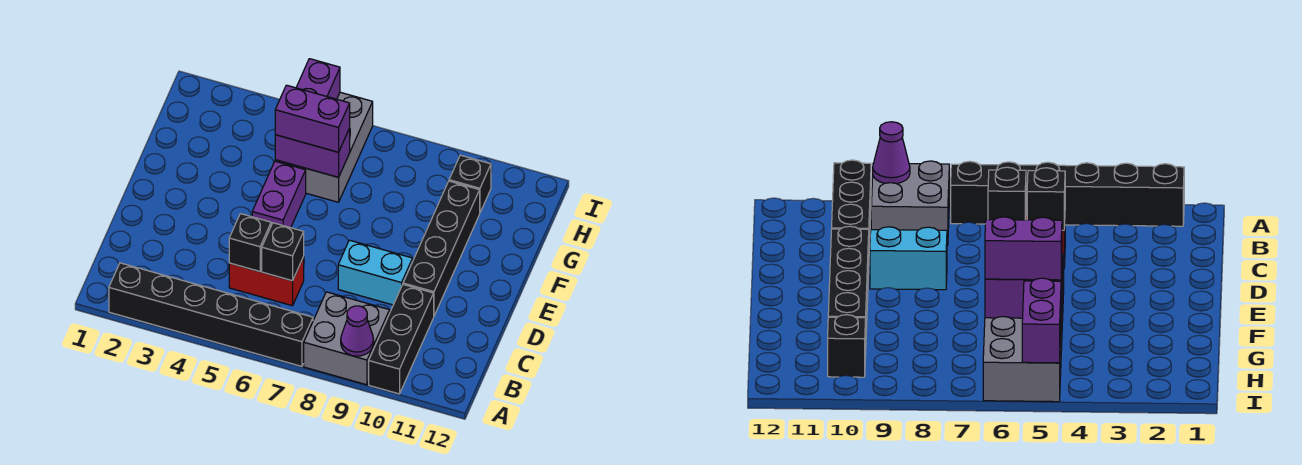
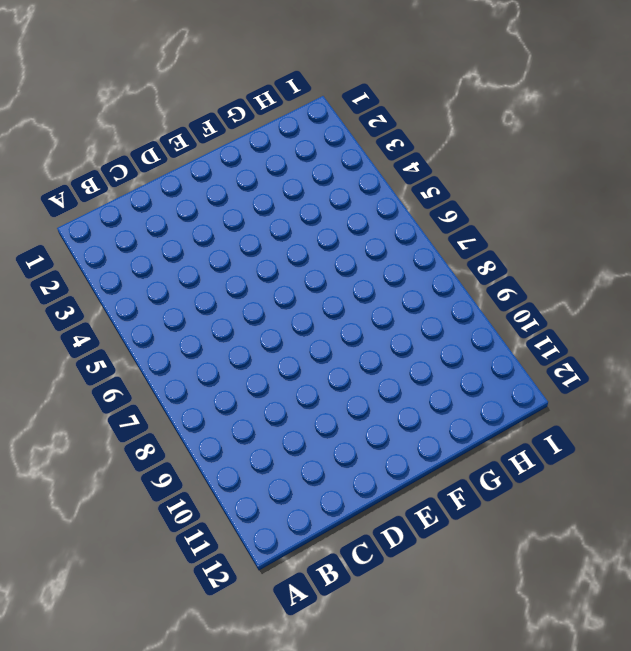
none -> black brick A2:A7 level 1
none -> grey brick A8:B9 level 1
none -> black brick A10:C10 level 1

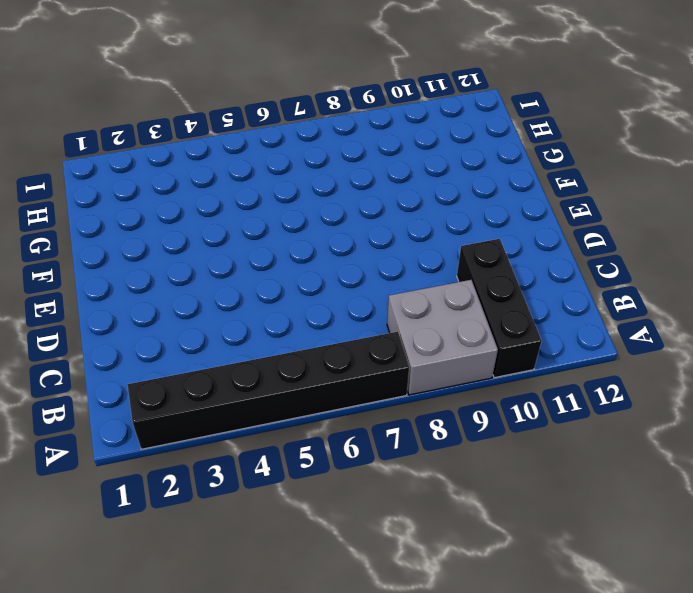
none -> red brick C5:C6 level 1
none -> cyan brick D8:D9 level 1
none -> black brick D10:G10 level 1

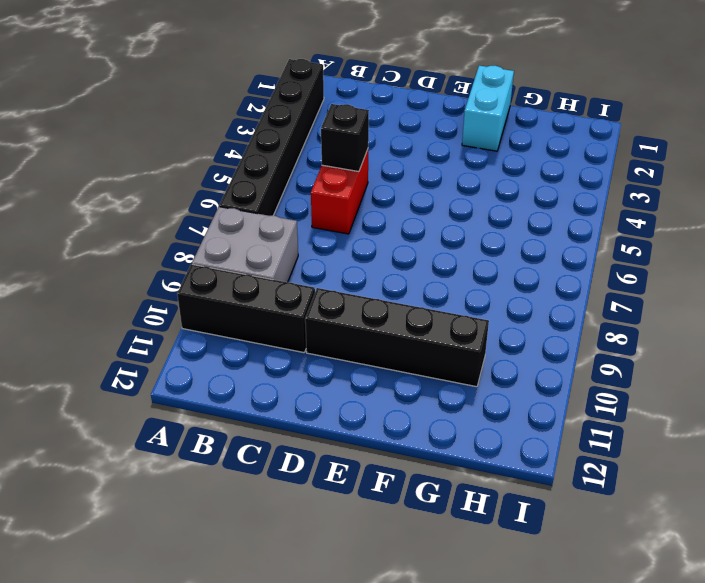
cyan brick F1:F2 level 1 -> cyan brick D8:D9 level 1
none -> purple brick E5:F5 level 1
none -> grey brick G5:I6 level 1
none -> black brick H10 level 1

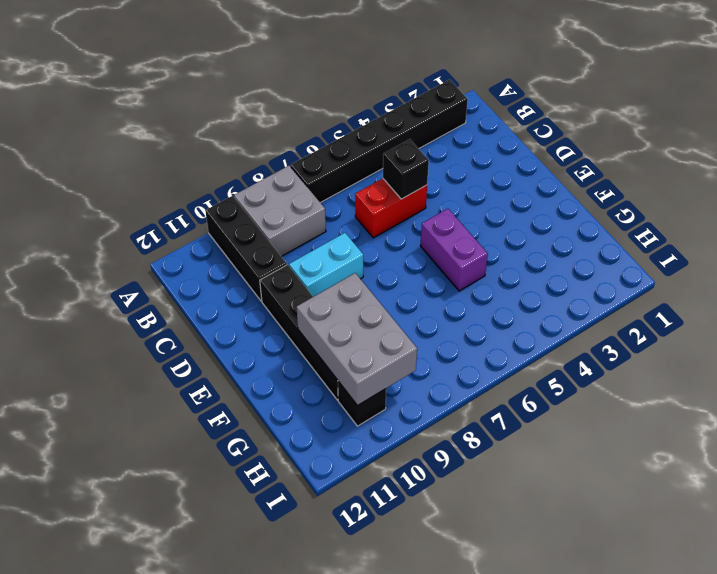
grey brick F9:H10 level 2 -> grey brick G5:I6 level 1
none -> purple cone A9 level 2
none -> black brick C6 level 2
none -> purple brick G5:G6 level 2

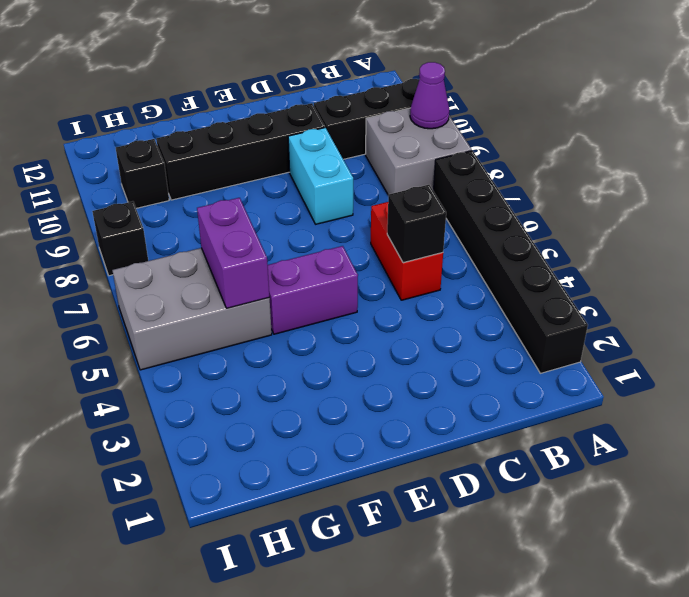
black brick I8 level 1 -> black brick C6 level 2
none -> purple brick H5:I5 level 2
none -> purple brick G5:G6 level 3

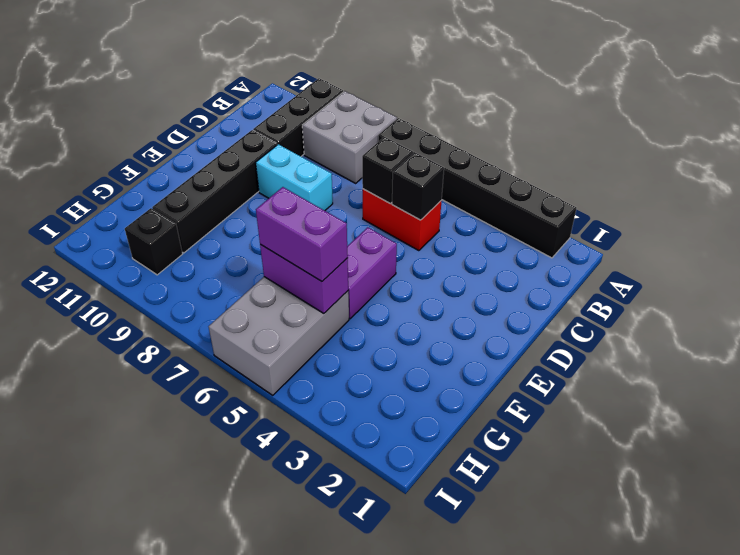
none -> purple cone A9 level 2
none -> purple brick H5:I5 level 2

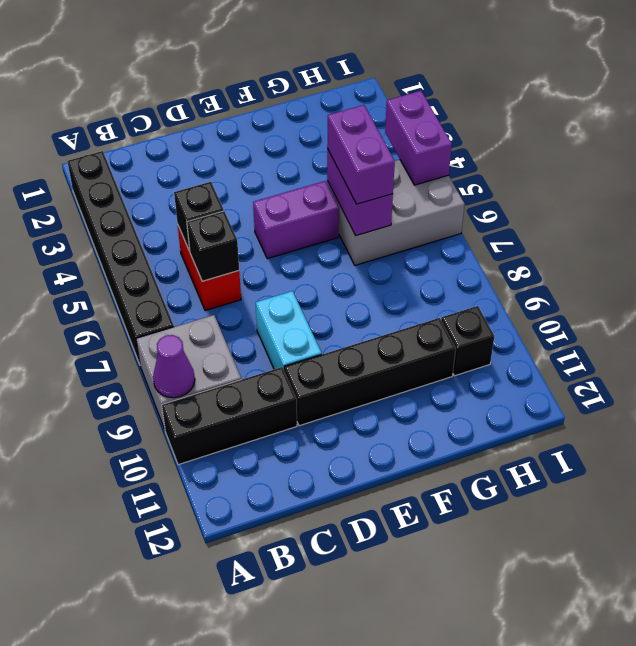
purple brick I4:I5 level 2 -> purple brick H5:I5 level 2

